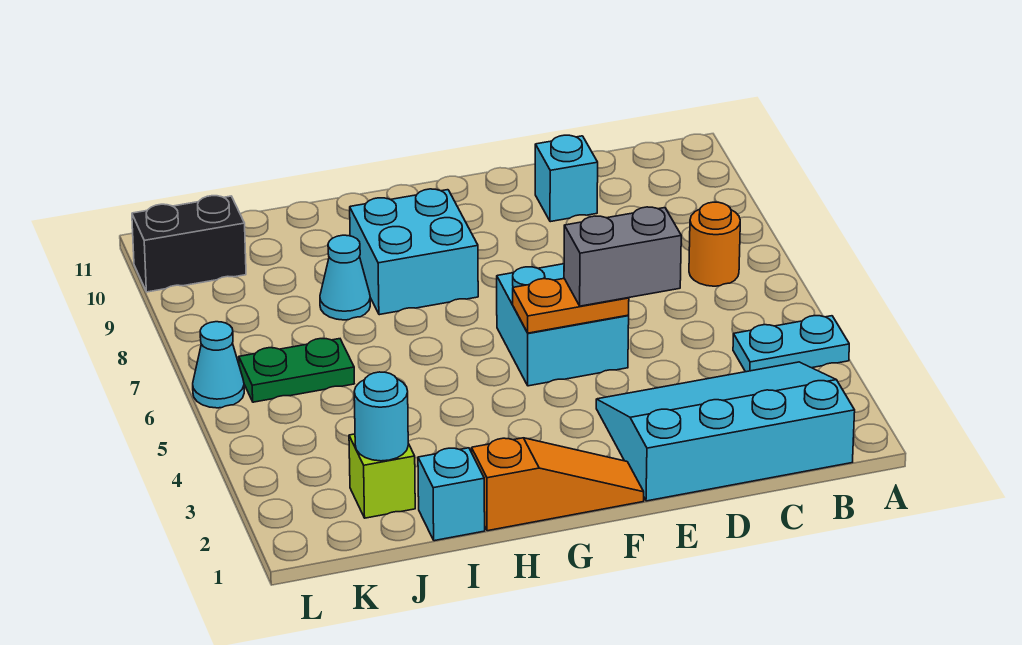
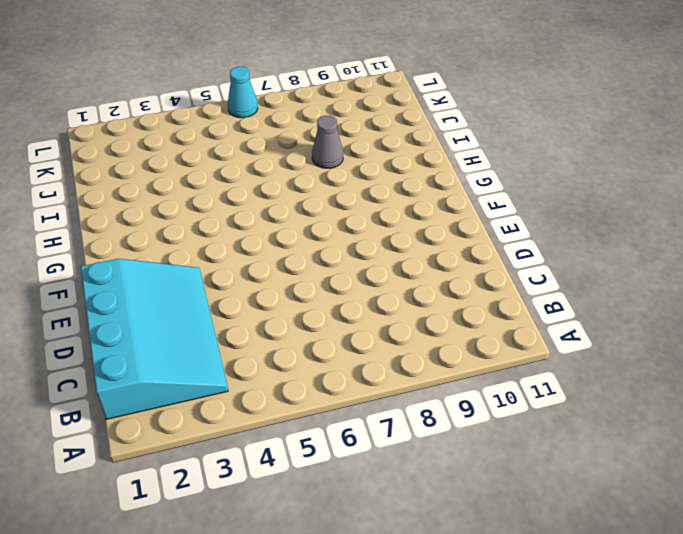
grey cone I8 level 1 -> cyan cone I8 level 1
none -> cyan plate A4:B4 level 1
none -> orange round brick B7 level 1
none -> cyan brick D10 level 1

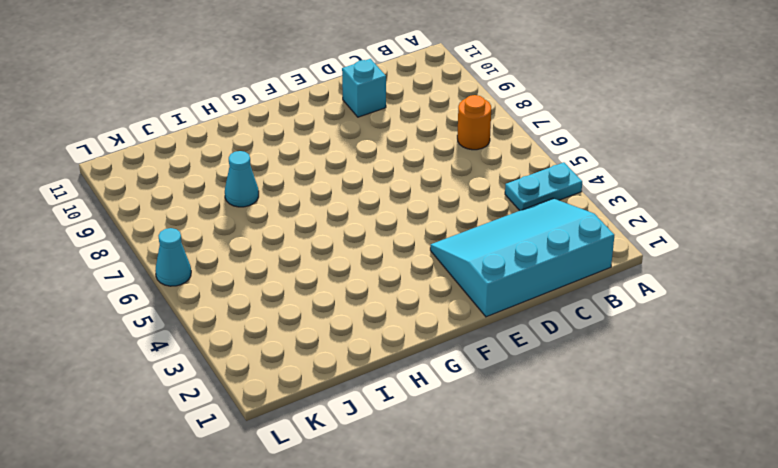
none -> cyan brick E5:F6 level 1
none -> orange slope F1:H1 level 1 top H
none -> cyan brick G8:H9 level 1

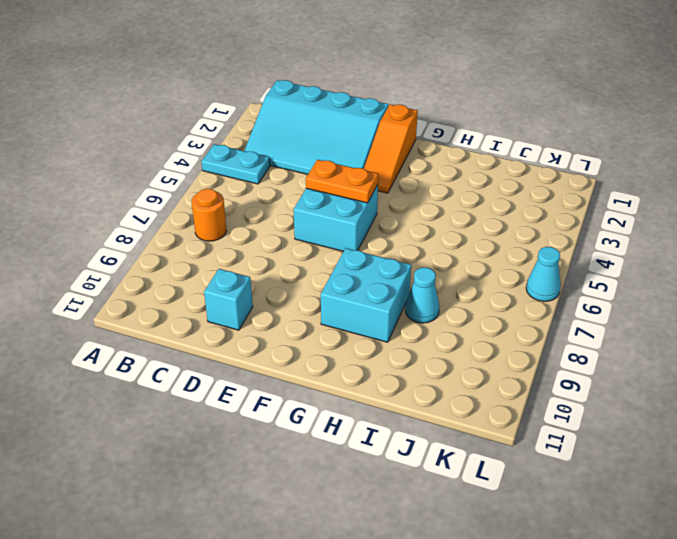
orange slope F1:F3 level 1 top 1 -> orange slope F1:H1 level 1 top H
none -> cyan brick I1 level 1
none -> lime brick J2 level 1
none -> green plate J6:K6 level 1

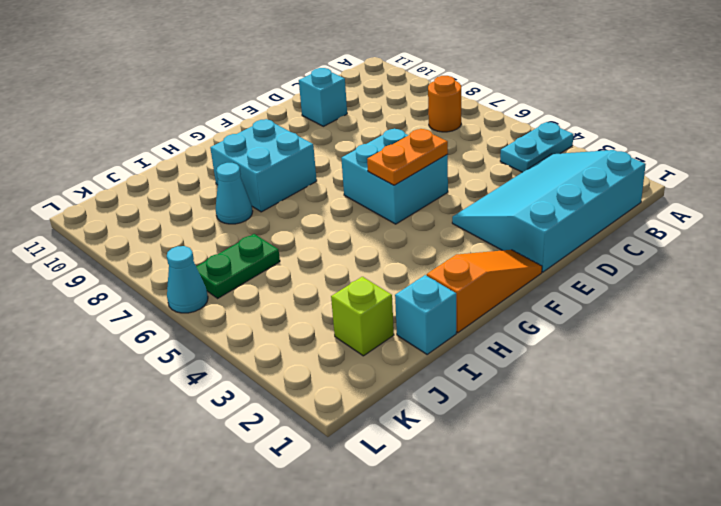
none -> black brick K10:L10 level 1
none -> cyan round brick J2 level 2
none -> grey brick D5:E5 level 3

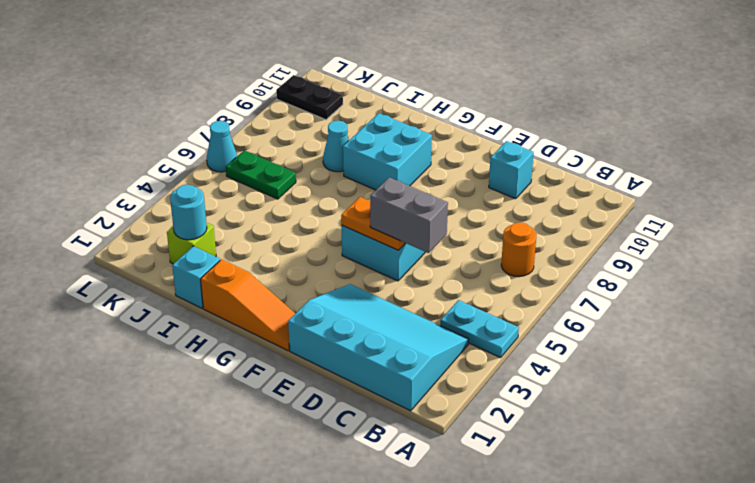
black plate K10:L10 level 1 -> black brick K10:L10 level 1

